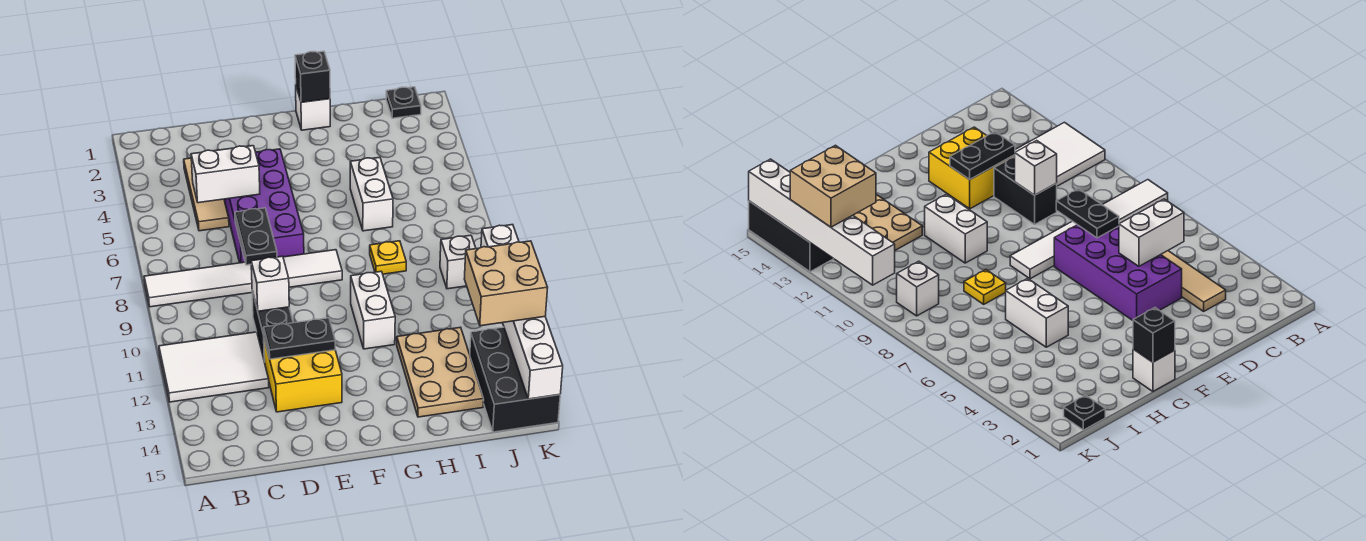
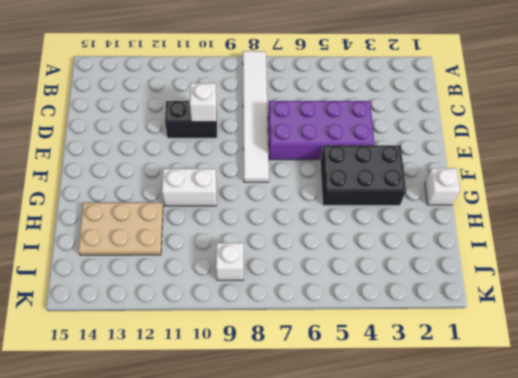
black brick F3:G5 level 1 -> black brick J13:K15 level 1
none -> white tile A11:C12 level 1
none -> tan tile C3:C5 level 1
none -> yellow brick D12:E13 level 1

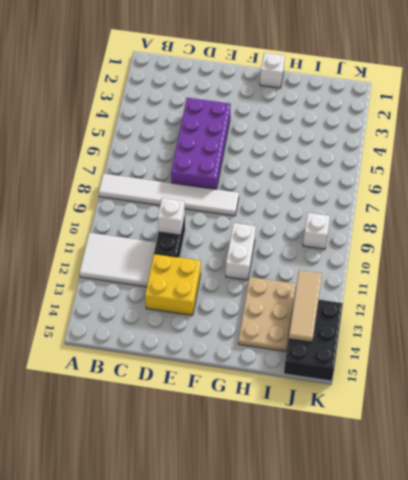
tan tile J12:J14 level 2 -> tan tile C3:C5 level 1
none -> white brick H5:H6 level 1
none -> yellow plate H8 level 1
none -> black plate J1 level 1

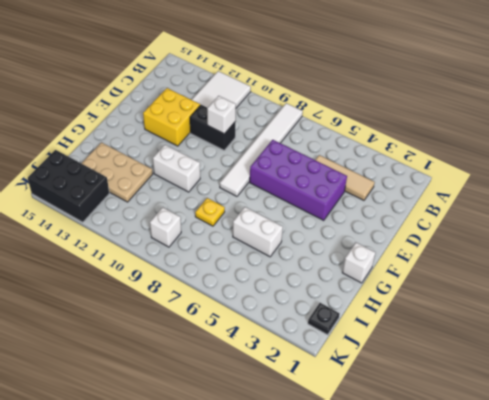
none -> white brick C5:D5 level 2
none -> black plate D7:D8 level 2
none -> black plate D12:E12 level 2

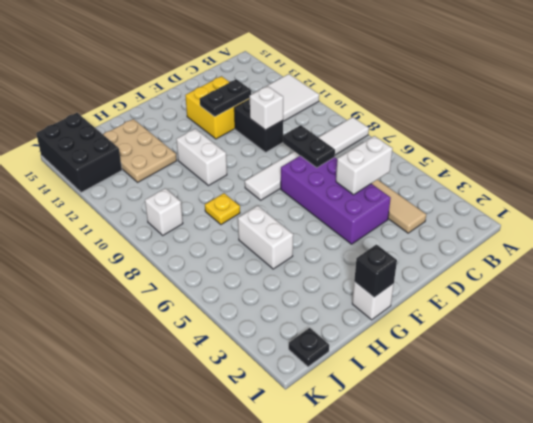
none -> white brick K10:K15 level 2
none -> tan brick J12:K13 level 3

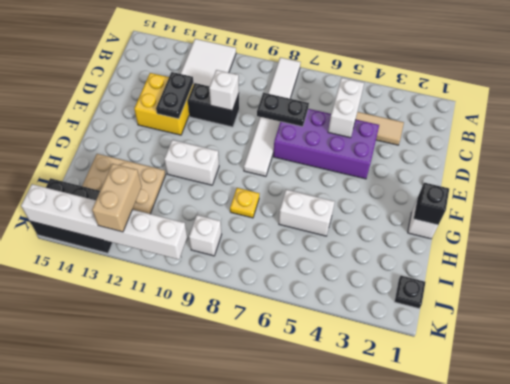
tan brick J12:K12 level 3 -> tan brick J12:K13 level 3

